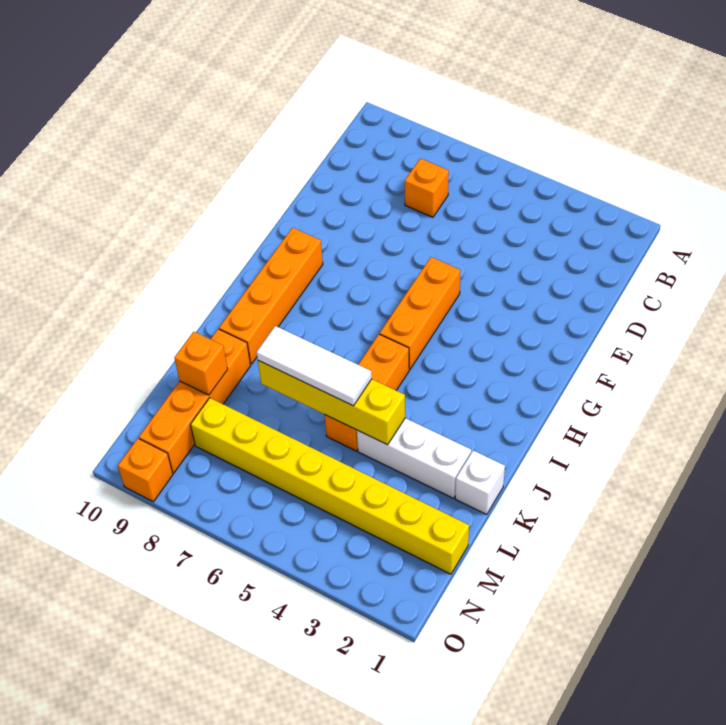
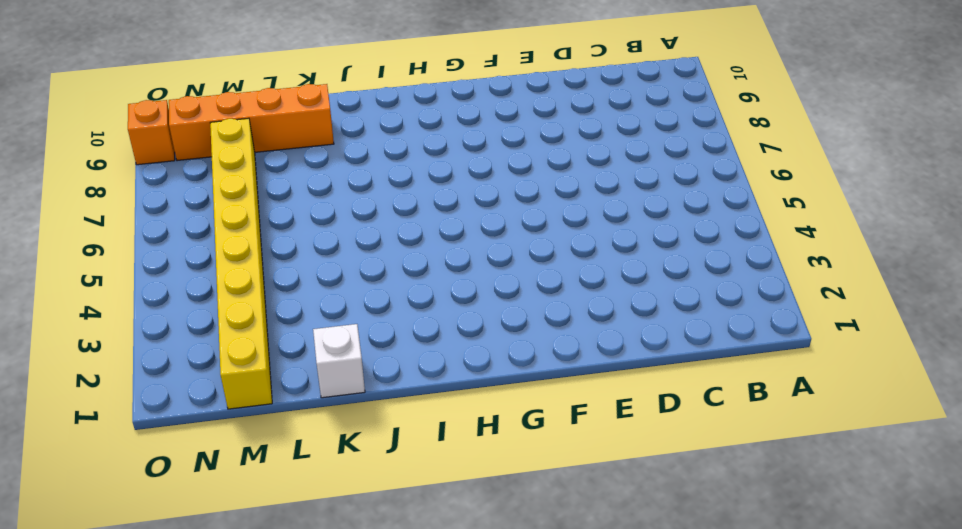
none -> orange brick C7 level 1
none -> orange brick F5:H5 level 1
none -> orange brick G9:J9 level 1

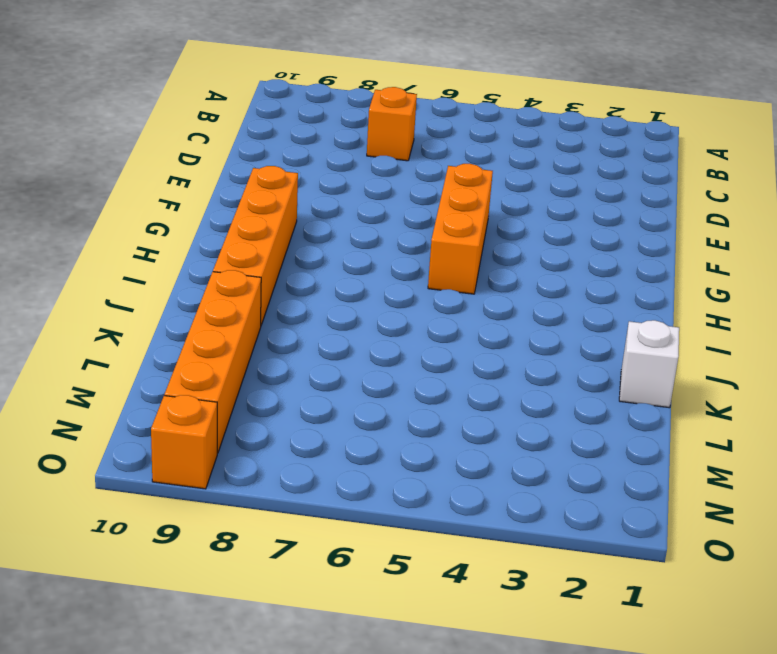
none -> orange brick I5:K5 level 1
none -> white brick K2:K4 level 1
none -> yellow brick M1:M8 level 1

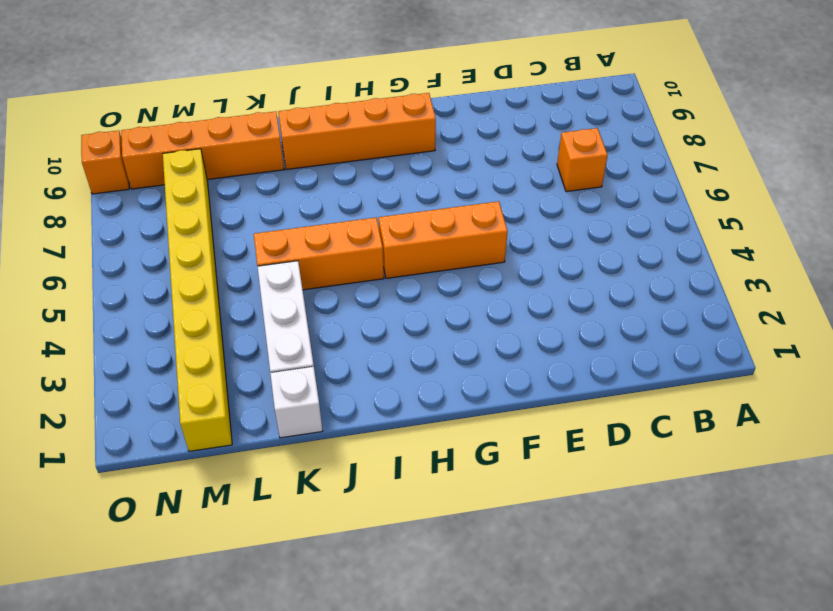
none -> yellow brick K4:K7 level 2
none -> orange brick L9 level 2
none -> white tile K5:K7 level 3

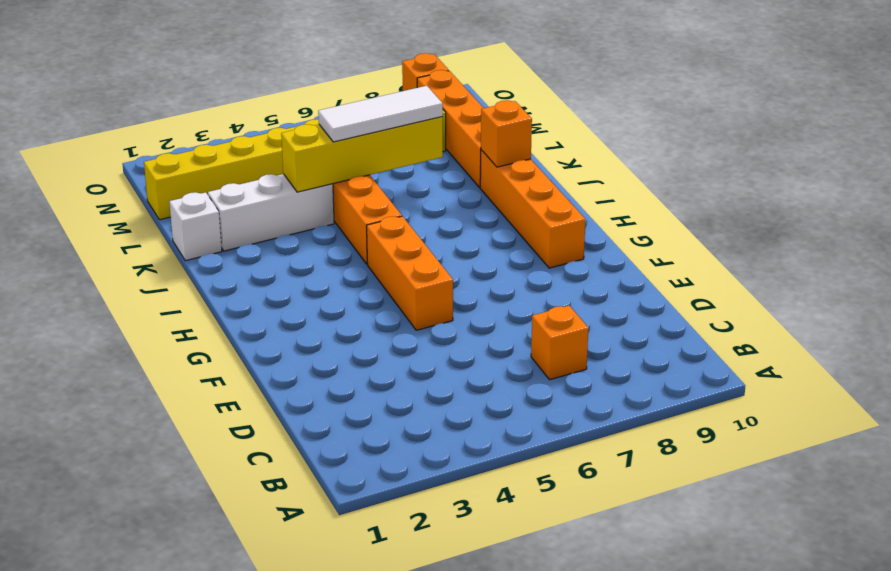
orange brick J9 level 2 -> orange brick L9 level 2

